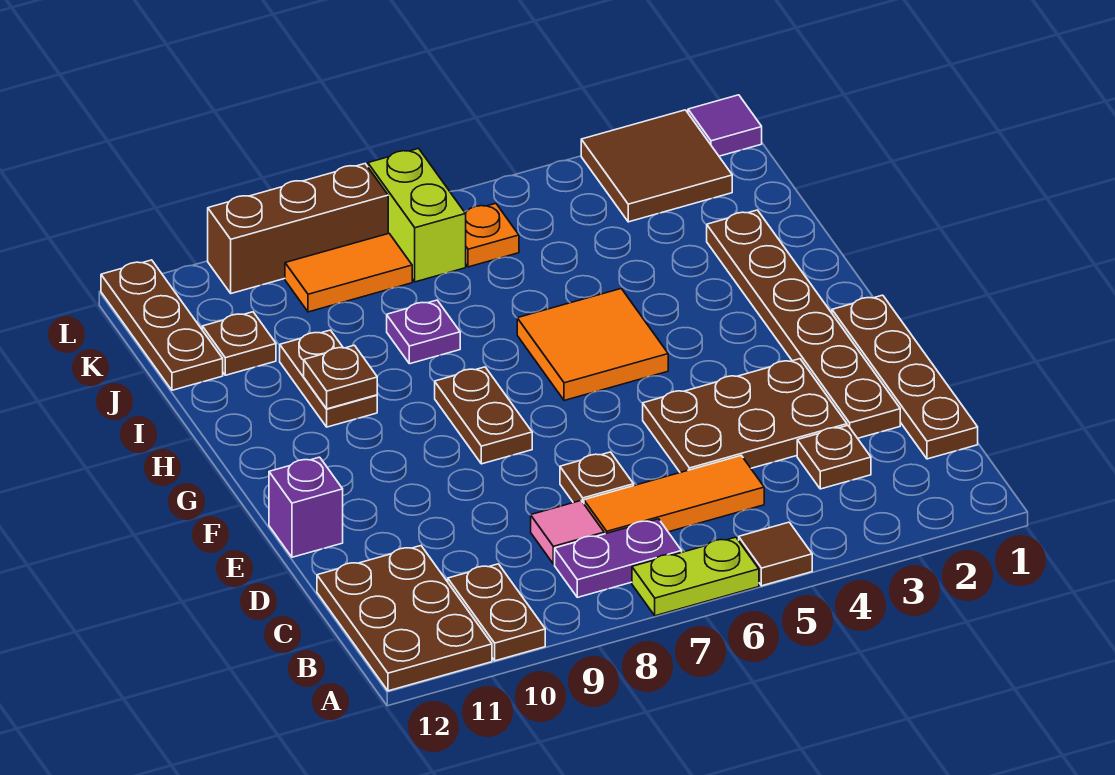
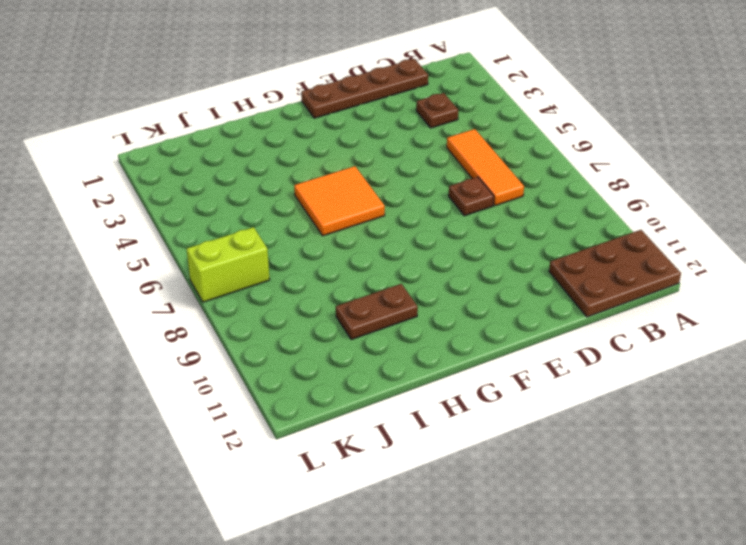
none -> brown tile A5 level 1
none -> lime plate A6:A7 level 1
none -> brown plate A10:B10 level 1

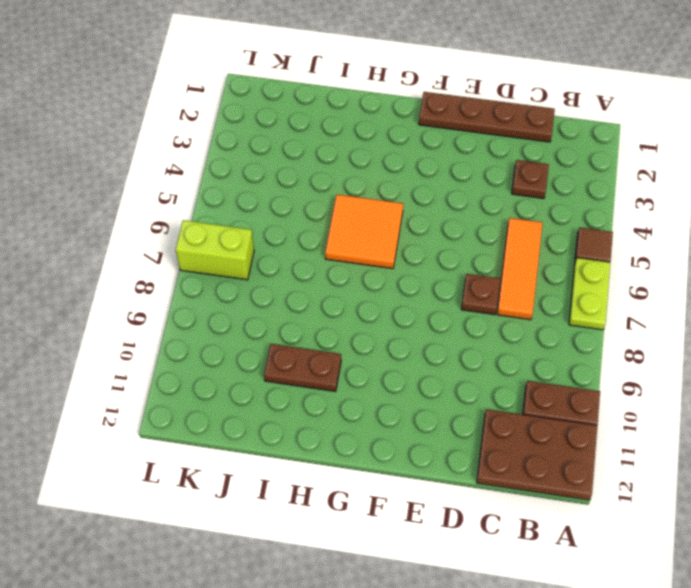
none -> purple plate B7:B8 level 1
none -> pink tile C8 level 1
none -> brown plate D2:I2 level 1

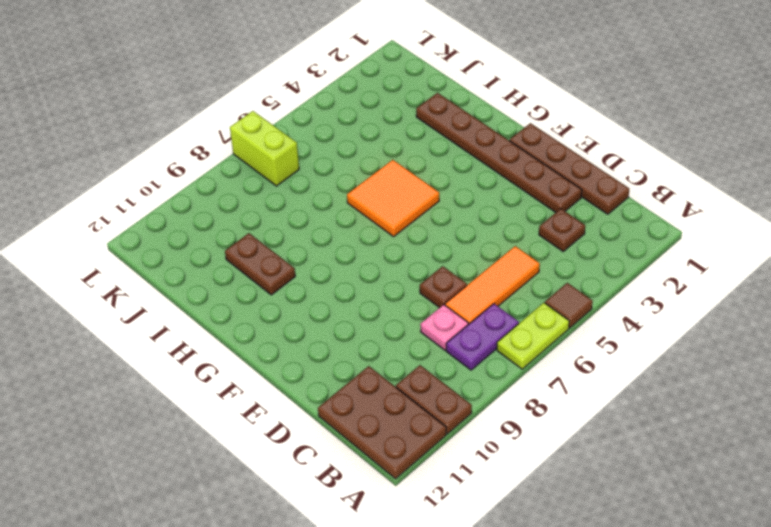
pink plate C8 level 1 -> pink tile C8 level 1
none -> brown plate D3:E5 level 1
none -> purple brick E12 level 1
none -> brown plate F8:G8 level 1

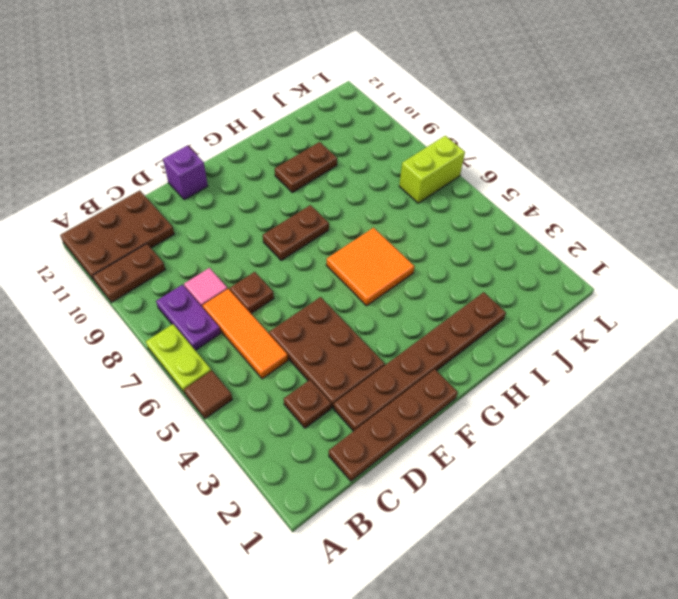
none -> purple plate I8 level 1
none -> brown plate J11 level 1
none -> brown plate J12:L12 level 1

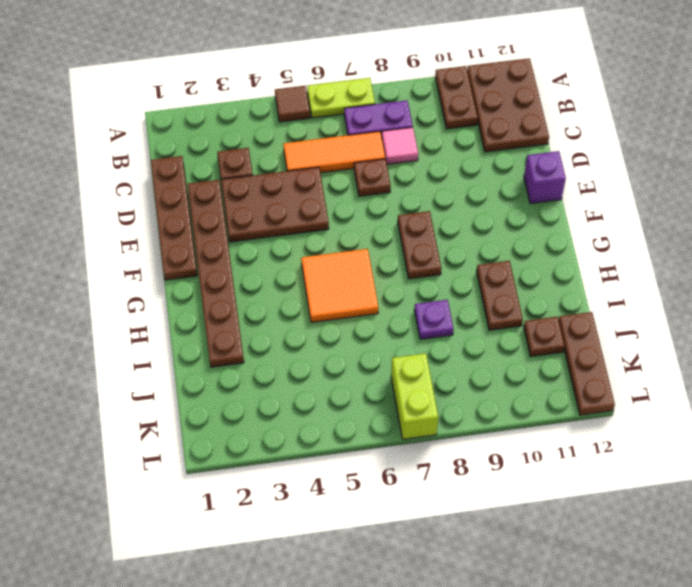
none -> brown tile K2:L3 level 1
none -> orange plate K6 level 1
none -> orange tile K8:K9 level 1

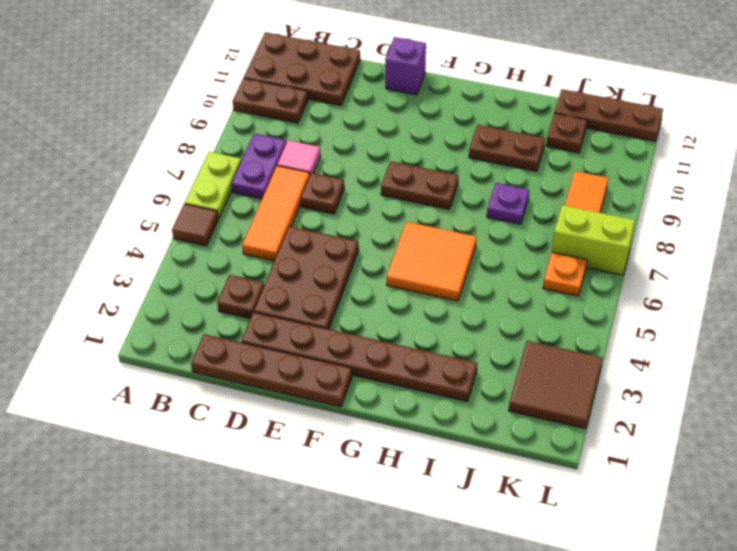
none -> purple tile L1 level 1
none -> brown brick L8:L10 level 1
none -> brown plate H10 level 2

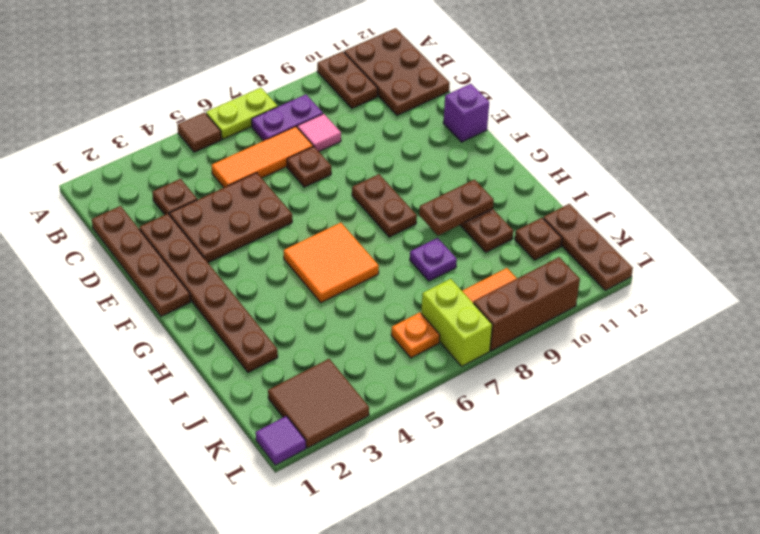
brown plate H9:H10 level 2 -> brown plate H10 level 2

